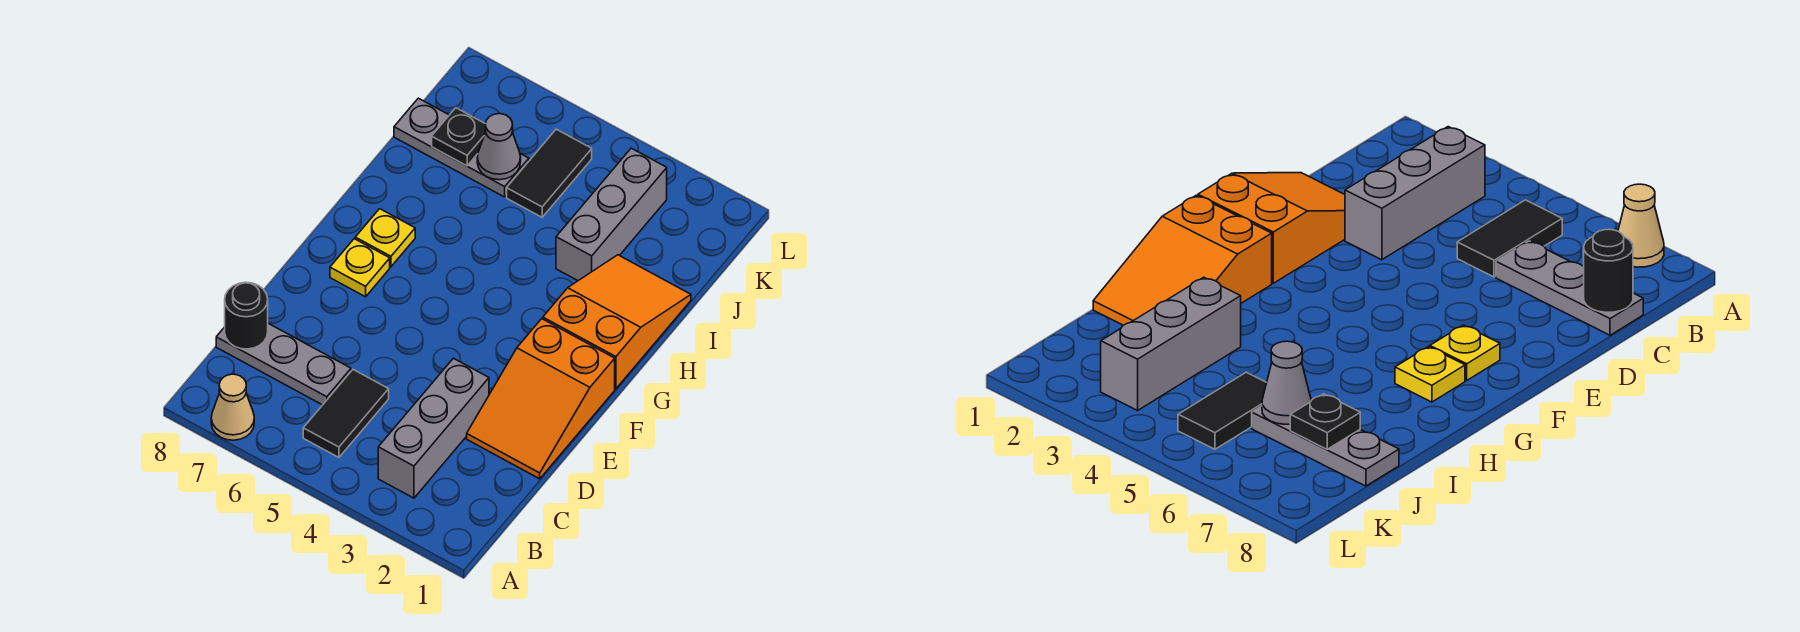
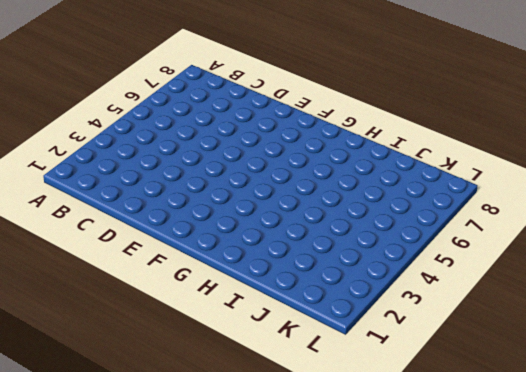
none -> tan cone A7 level 1
none -> grey brick B3:D3 level 1
none -> black tile B5:C5 level 1

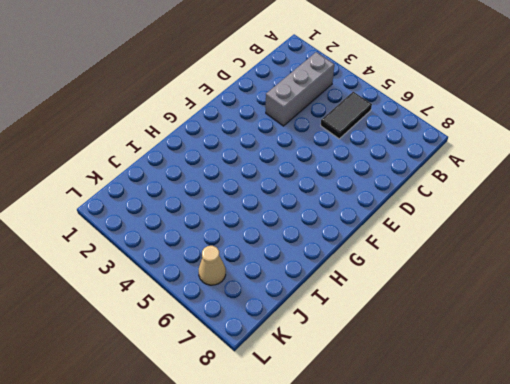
tan cone K6 level 1 -> tan cone A7 level 1
none -> grey plate C6:C8 level 1
none -> orange slope D1:F2 level 1 top F
none -> yellow plate F7 level 1

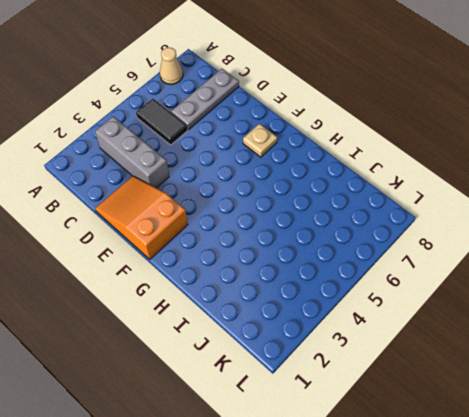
tan plate F7 level 1 -> yellow plate F7 level 1
none -> orange slope G1:I2 level 1 top G
none -> yellow plate G7 level 1
none -> grey brick I3:K3 level 1

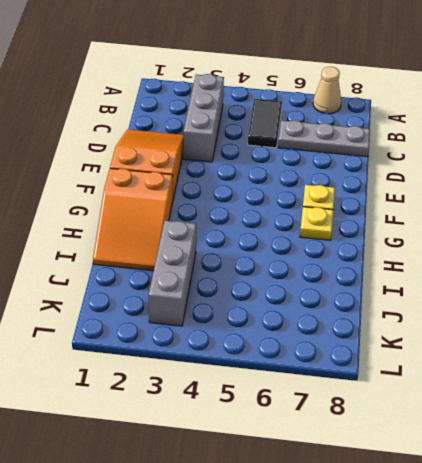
none -> black tile J5:K5 level 1
none -> grey plate J6:J8 level 1
none -> black round brick C8 level 2

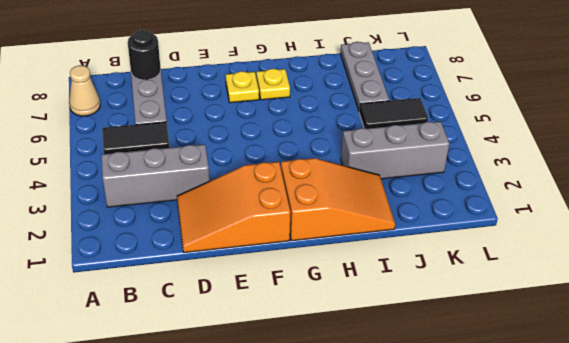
none -> grey cone J6 level 2
none -> black plate J7 level 2

